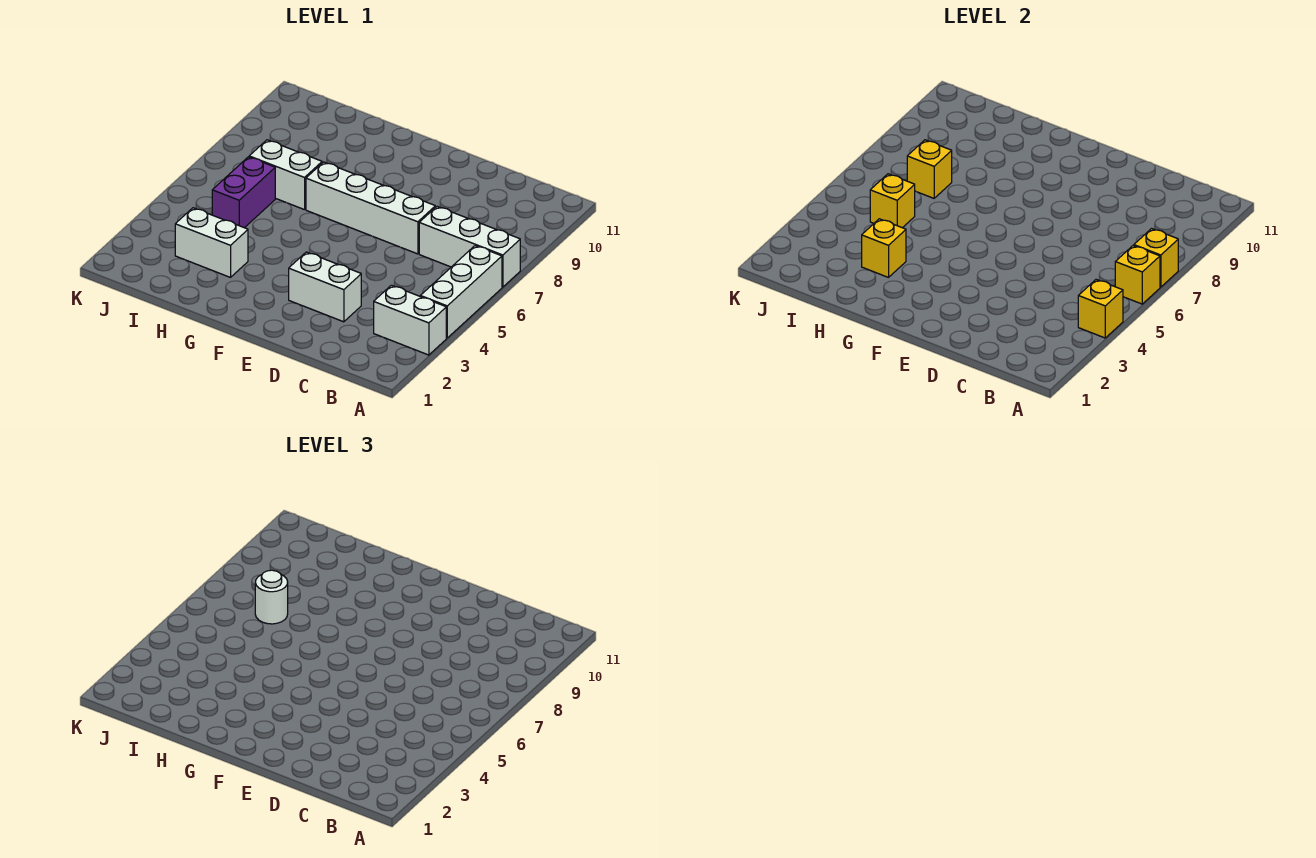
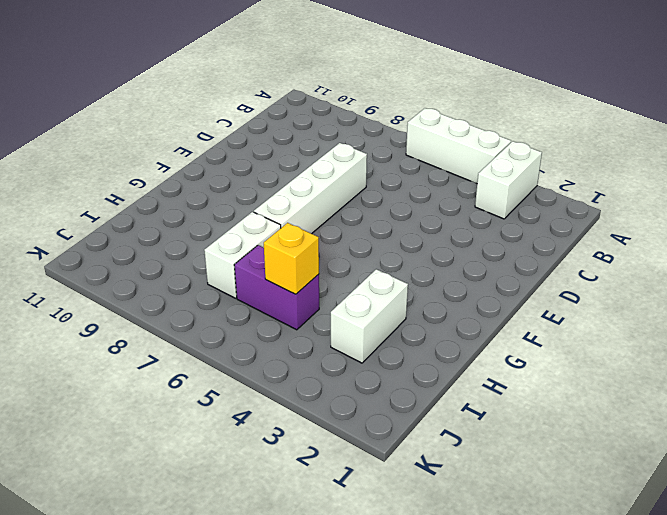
none -> white brick A7:C7 level 1
none -> white brick D3:E3 level 1
none -> yellow brick A4 level 2

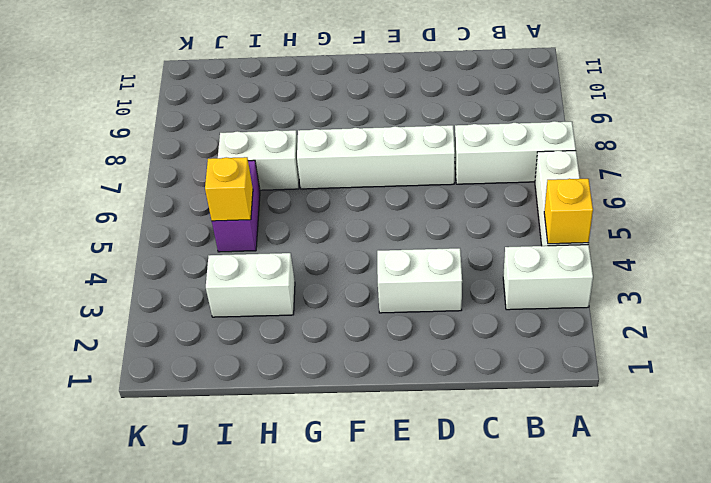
none -> yellow brick A6 level 2
none -> yellow brick A7 level 2
none -> yellow brick H3 level 2

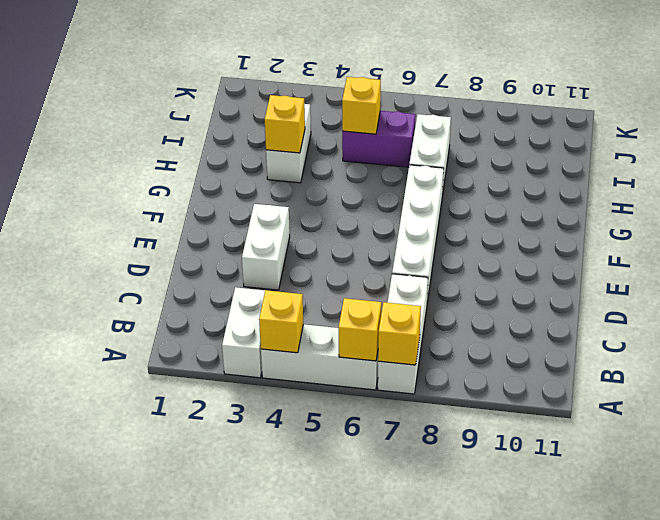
none -> yellow brick I7 level 2
none -> white round brick I7 level 3

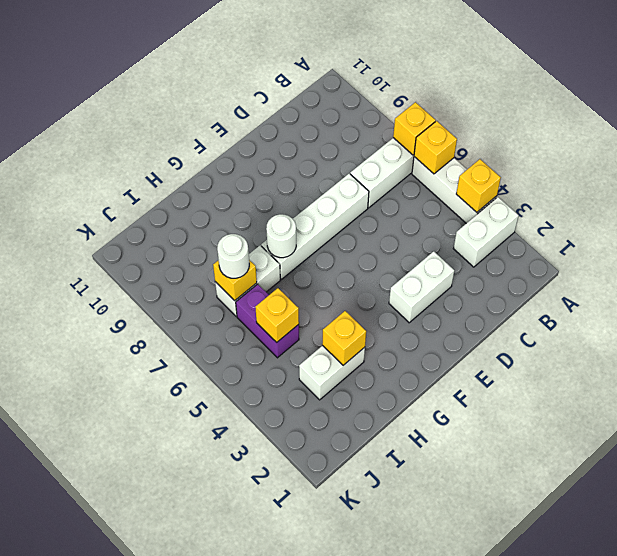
white round brick G7 level 2 -> none

